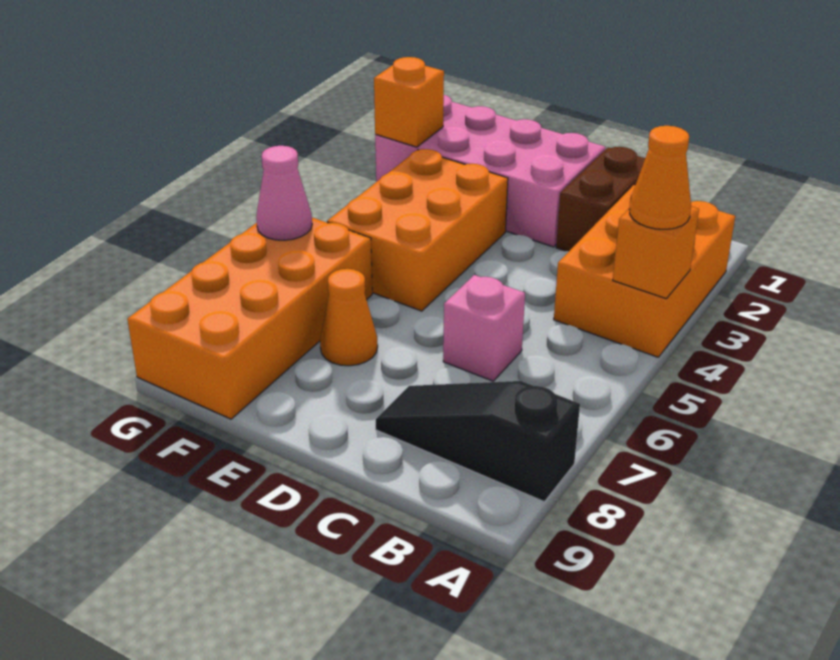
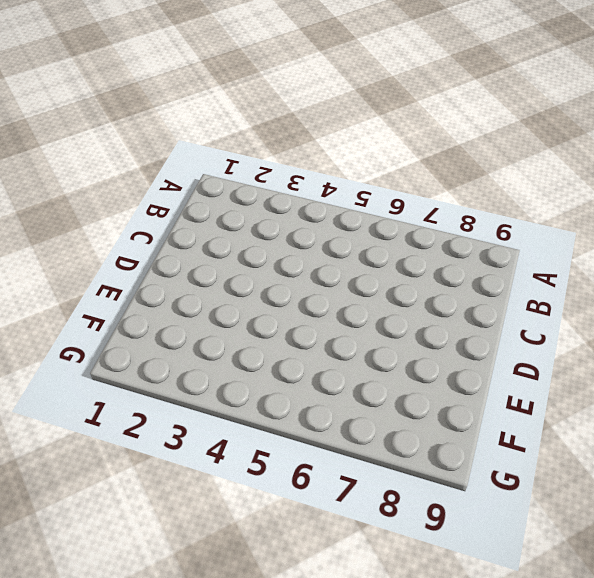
none -> orange brick A2:B4 level 1
none -> black slope A8:C8 level 1 top A
none -> brown brick C1:C2 level 1

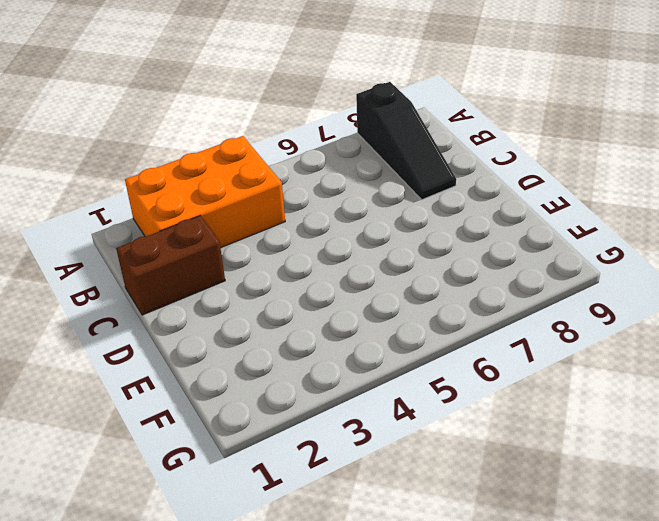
none -> pink brick C6 level 1
none -> pink brick D1:G2 level 1
none -> orange brick E3:F5 level 1

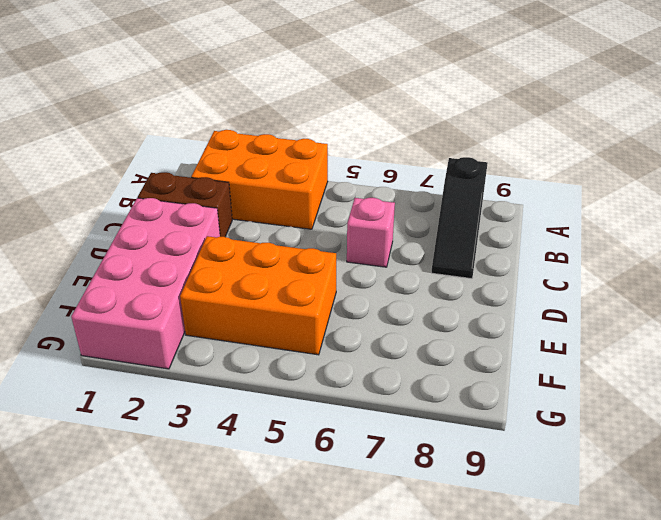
none -> orange cone E7 level 1
none -> orange brick F6:G9 level 1
none -> orange brick A4 level 2

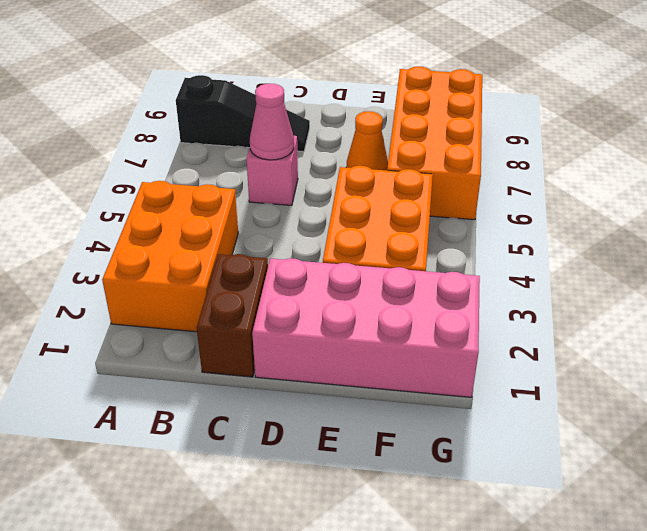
pink cone C6 level 2 -> pink cone G6 level 2
none -> orange brick A4 level 2
none -> orange brick G2 level 2
none -> orange cone A4 level 3

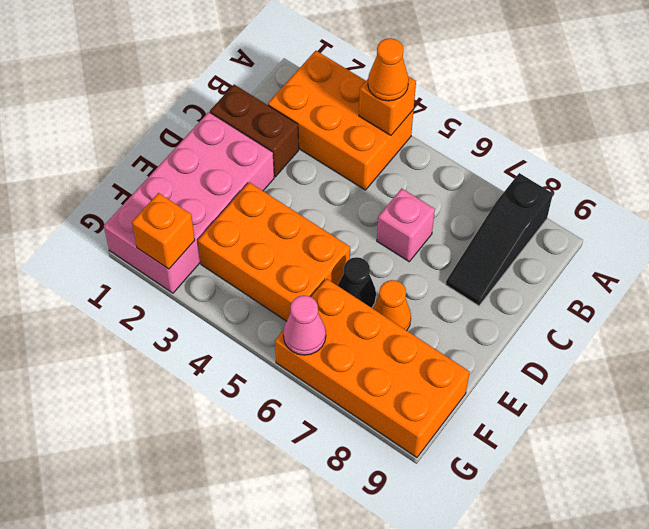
black cone E6 level 1 -> none

